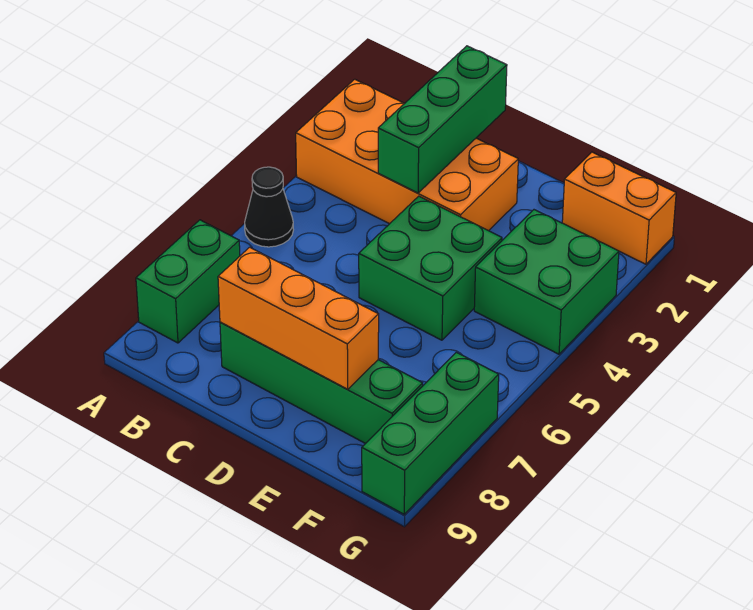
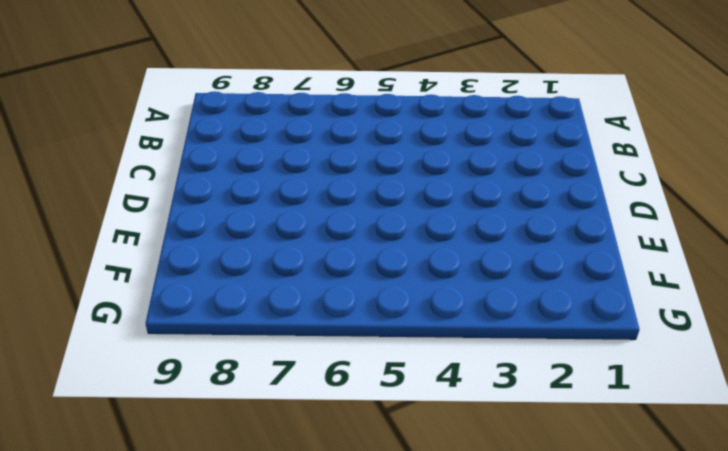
none -> orange brick A2:D3 level 1
none -> black cone A5 level 1

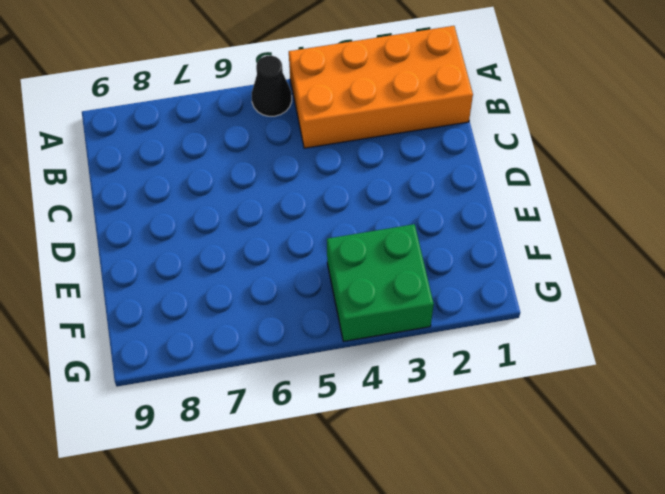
orange brick A1:B4 level 1 -> orange brick A2:D3 level 1
none -> green brick A7:A8 level 1
none -> green brick C8:F8 level 1

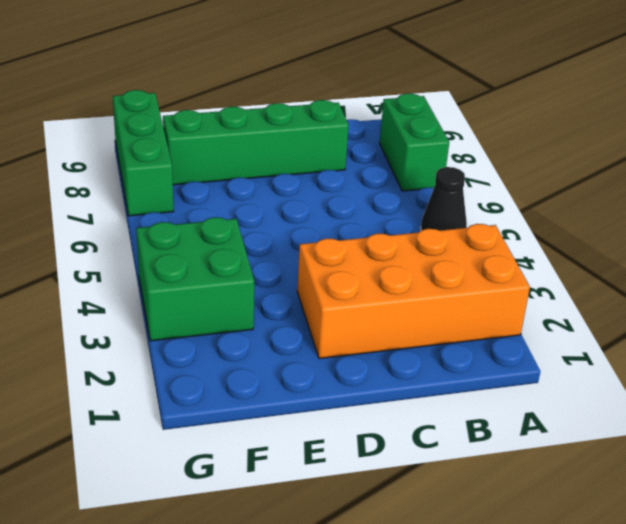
none -> green brick D4:E5 level 1
none -> orange brick F1:G1 level 1

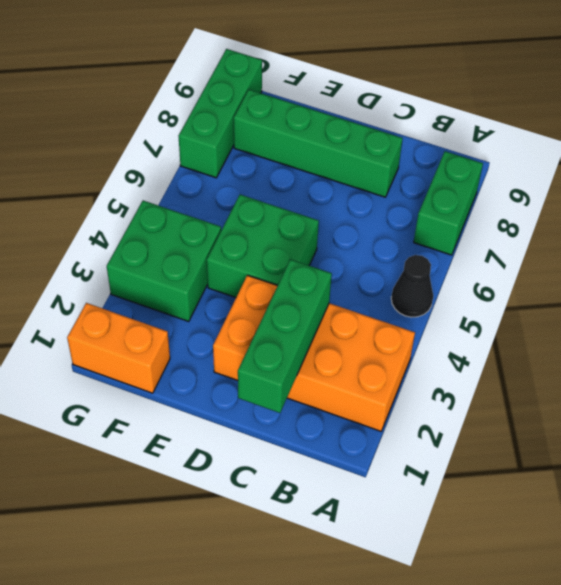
none -> orange brick C8:E8 level 2

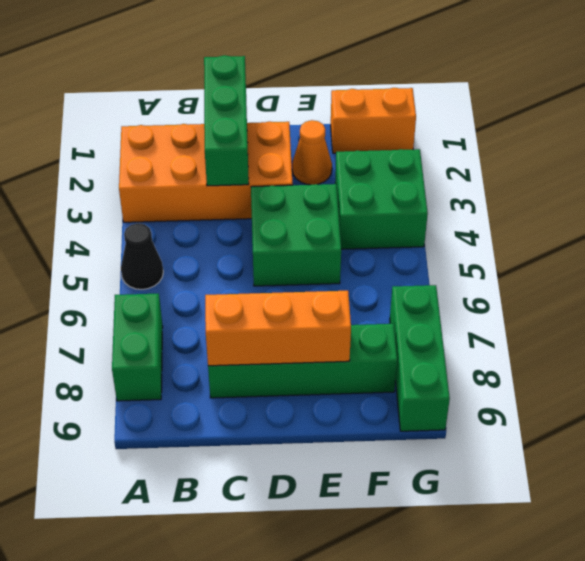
orange cone E2 level 1 -> none

